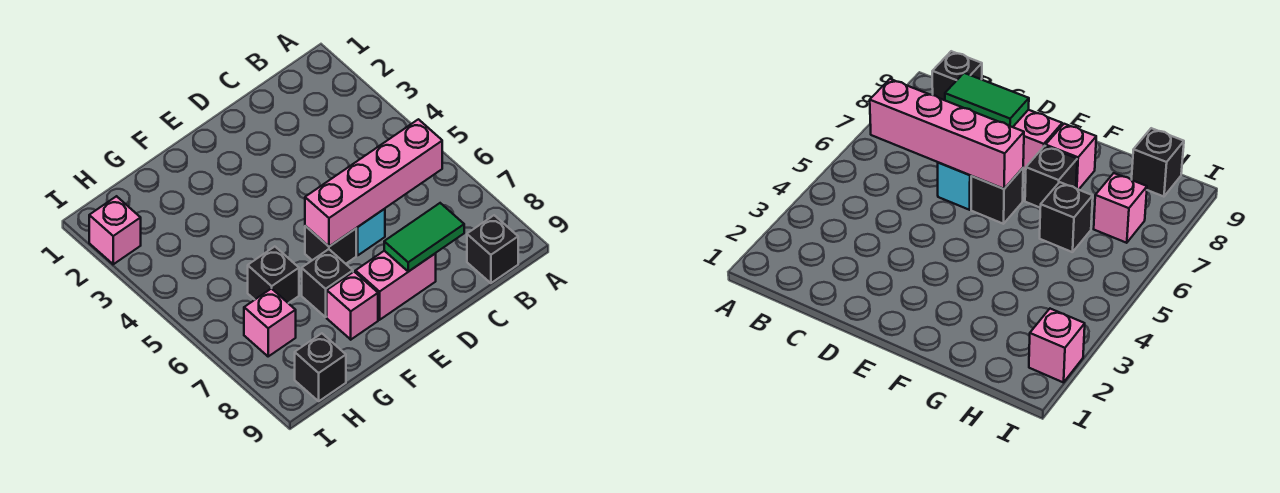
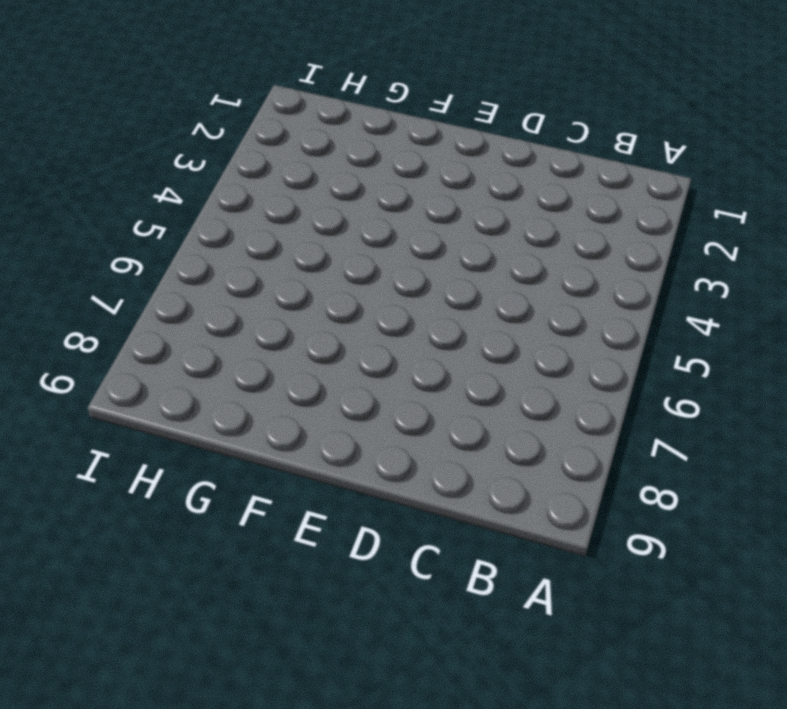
none -> black brick B9 level 1
none -> cyan brick D6 level 1
none -> pink brick D8:E8 level 1

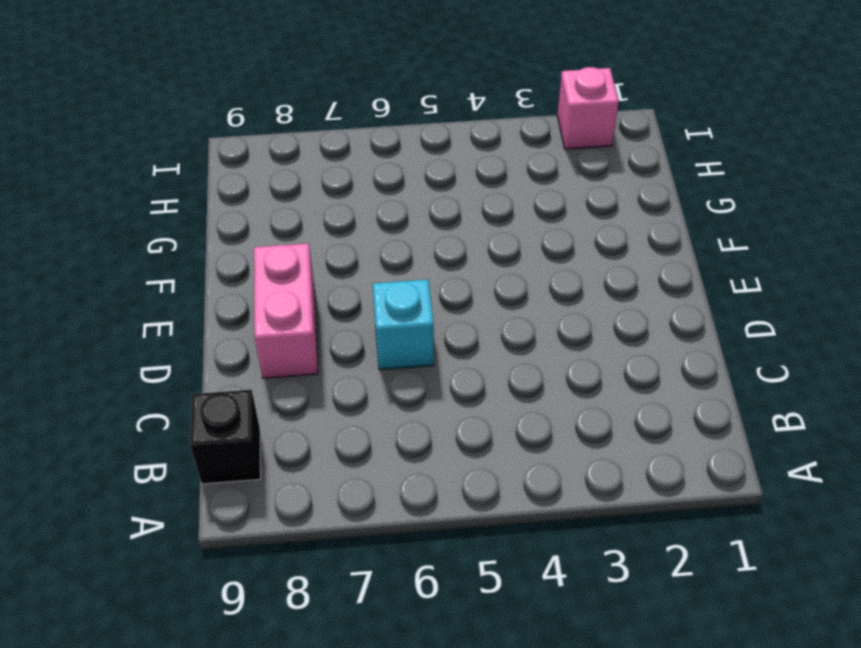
none -> black brick E6 level 1
none -> black brick F7 level 1
none -> pink brick F8 level 1

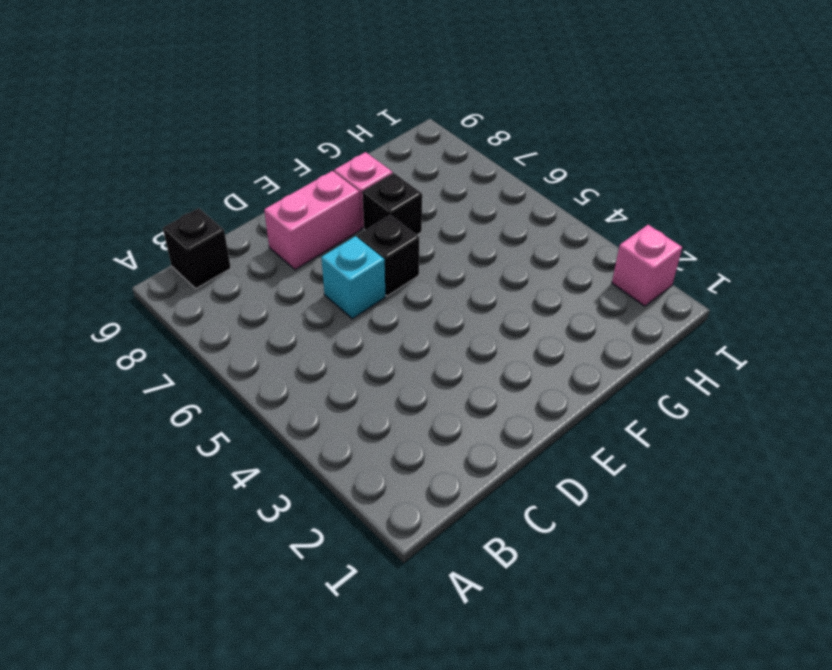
none -> black brick G6 level 1
none -> pink brick H7 level 1
none -> black brick H9 level 1

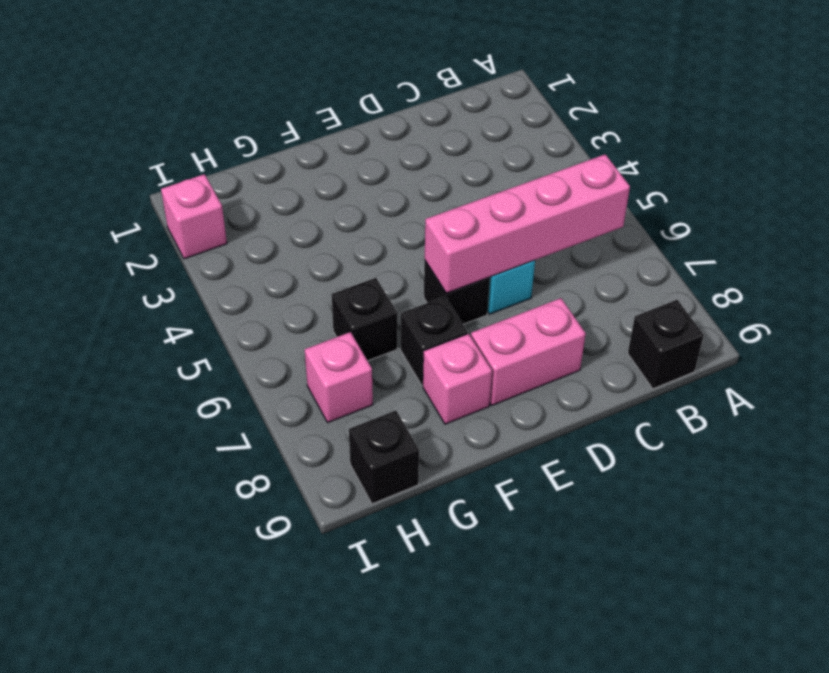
none -> green tile C8:D8 level 2

